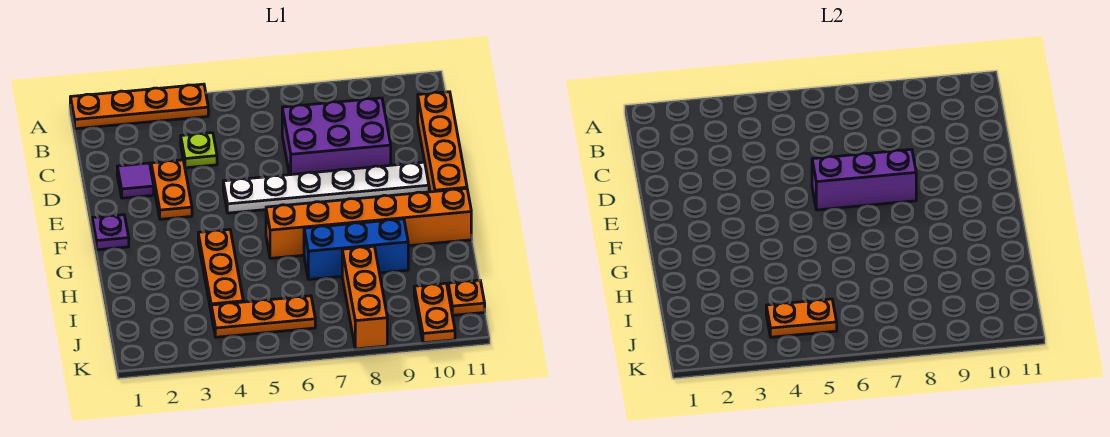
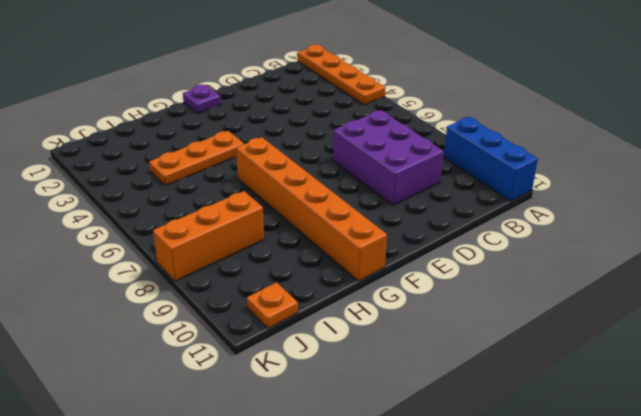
blue brick A9:A11 level 1 -> blue brick H7:H9 level 1
none -> lime plate C4 level 1
none -> orange brick C11:F11 level 1
none -> purple tile D2 level 1

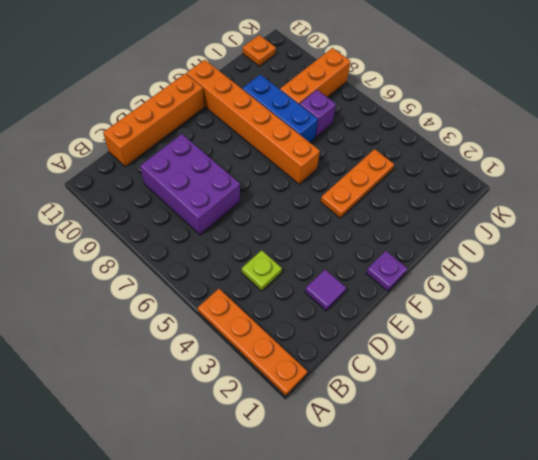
purple brick I7 level 1 -> none
none -> orange plate D3:E3 level 1
none -> white plate E5:E10 level 1
none -> orange plate J4:J6 level 1

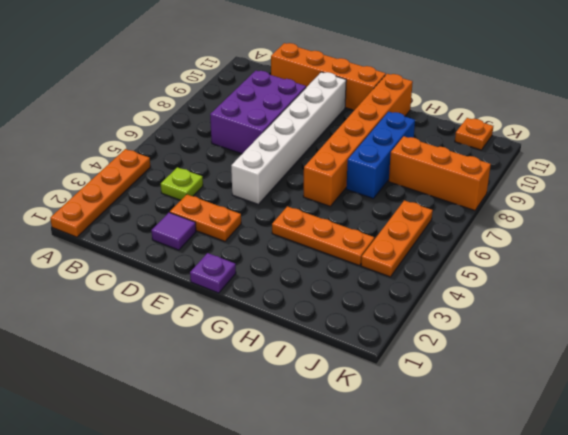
white brick E5:E10 level 1 -> white plate E5:E10 level 1
none -> orange plate J10:K10 level 1
none -> purple brick E6:E8 level 2
none -> orange plate J4:J5 level 2

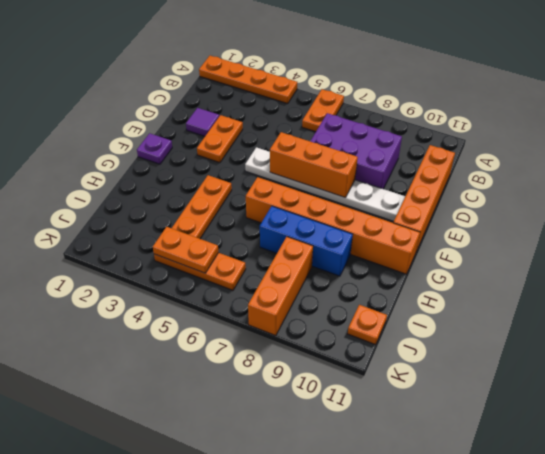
orange plate A6:B6 level 1 -> orange plate J10:K10 level 1
orange brick E6:E8 level 2 -> purple brick E6:E8 level 2
none -> lime plate C4 level 1

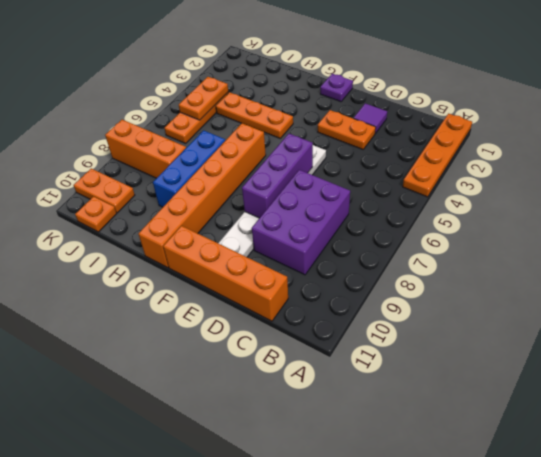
none -> lime plate C4 level 1

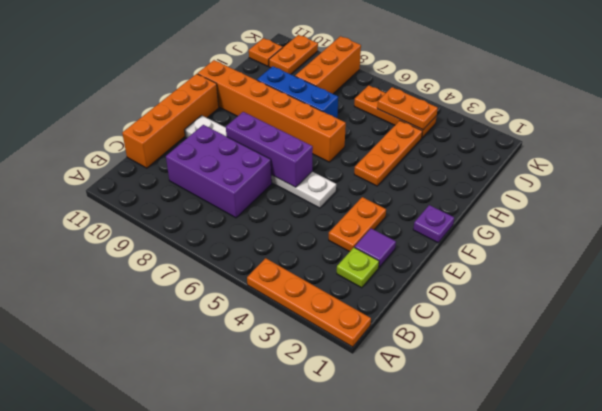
lime plate C2 level 1 -> lime plate C4 level 1

